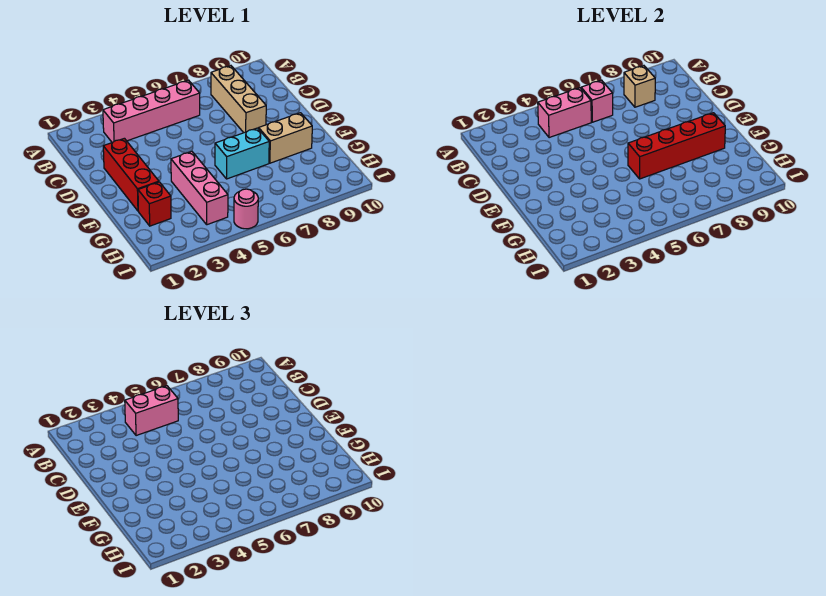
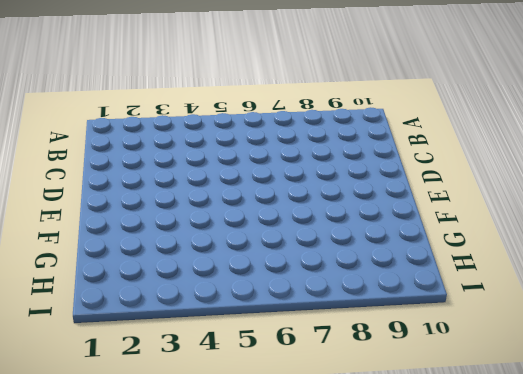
none -> pink brick B3:B6 level 1
none -> tan brick B8:D8 level 1
none -> red brick D2:F2 level 1

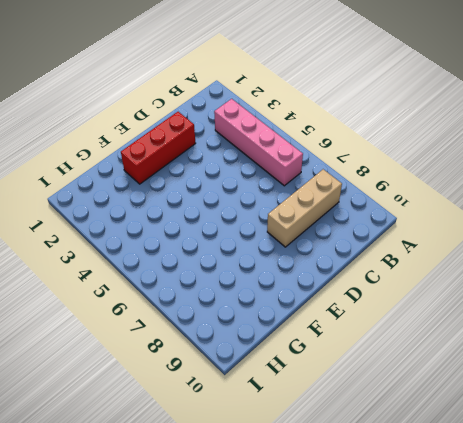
none -> pink brick F4:H4 level 1
none -> cyan brick F6:F7 level 1
none -> tan brick F8:F9 level 1

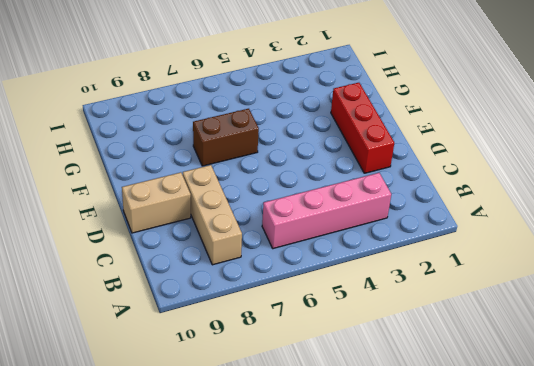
tan brick D9:D10 level 1 -> tan brick F8:F9 level 1
brown brick F6:F7 level 1 -> cyan brick F6:F7 level 1
none -> pink brick F4:H4 level 1
none -> red brick G2 level 1
none -> pink round brick I5 level 1

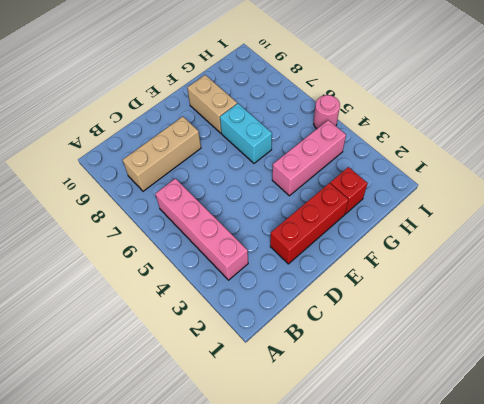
none -> pink brick B4:B5 level 2
none -> pink brick B6 level 2
none -> tan brick B8 level 2

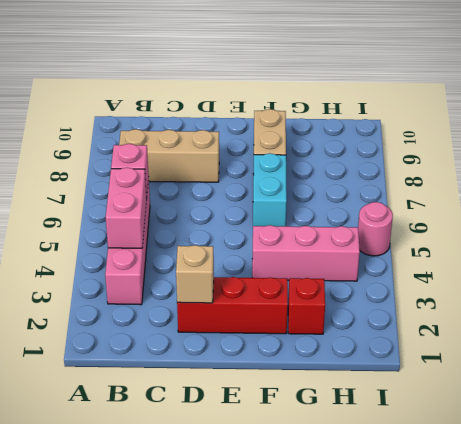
tan brick D2 level 2 -> tan brick B8 level 2
none -> red brick F6:F9 level 2
none -> pink brick B4:B5 level 3

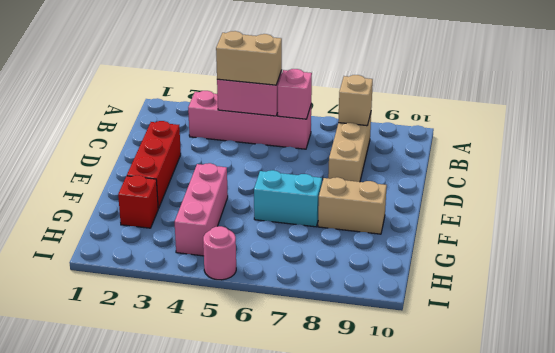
tan brick B4:B5 level 3 -> pink brick B4:B5 level 3
none -> red brick F6:F9 level 2

